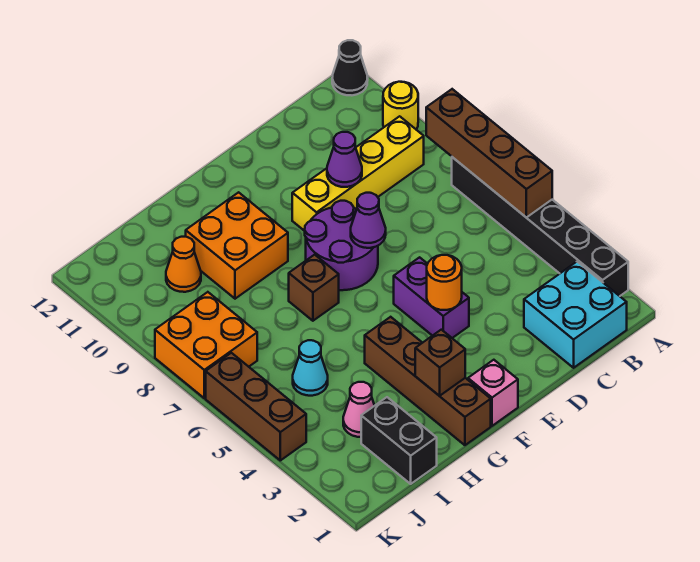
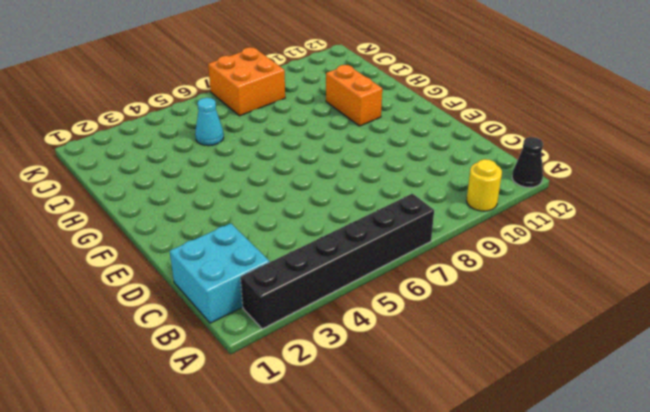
orange brick G10:H10 level 1 -> orange brick G9:H10 level 1
none -> yellow brick B9:E9 level 1
none -> purple brick E4:E5 level 1
none -> purple round brick E7:F8 level 1

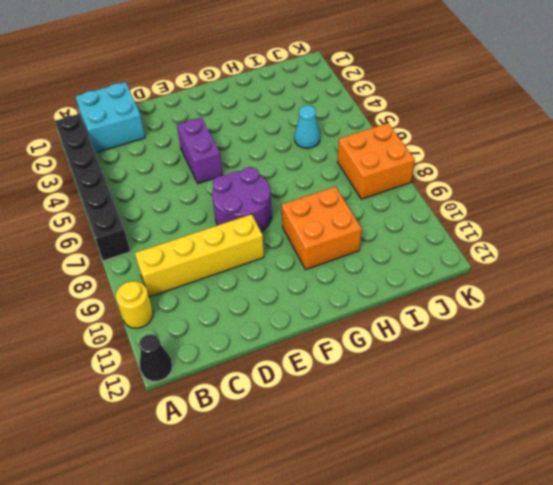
none -> pink brick F1 level 1
none -> brown brick G1:G4 level 1
none -> brown brick G7 level 1

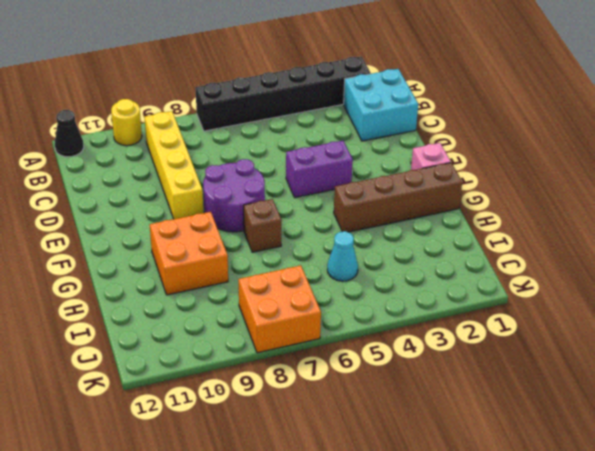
none -> black brick I1:I2 level 1
none -> pink cone I3 level 1
none -> orange cone I10 level 1

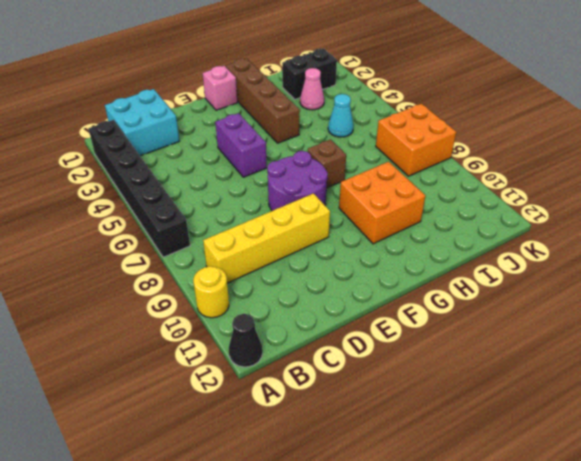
black brick I2:J2 level 1 -> black brick I1:I2 level 1
none -> orange cone I10 level 1
none -> brown brick K4:K6 level 1
none -> brown brick A5:A8 level 2

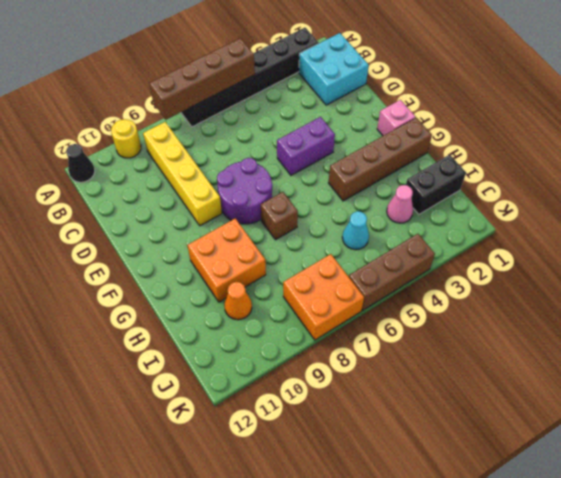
none -> purple cone D9 level 2
none -> orange round brick E4 level 2
none -> purple cone E7 level 2

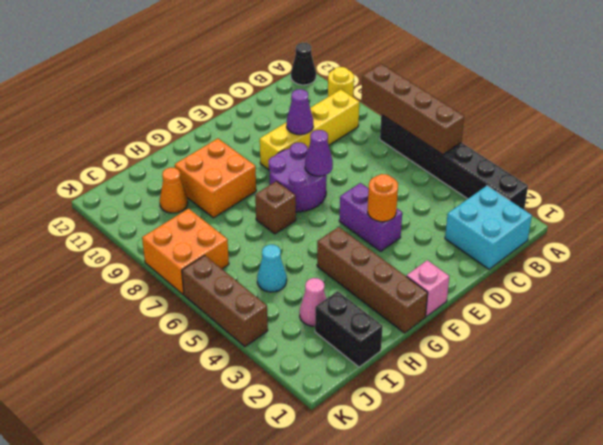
none -> brown brick G2 level 2

